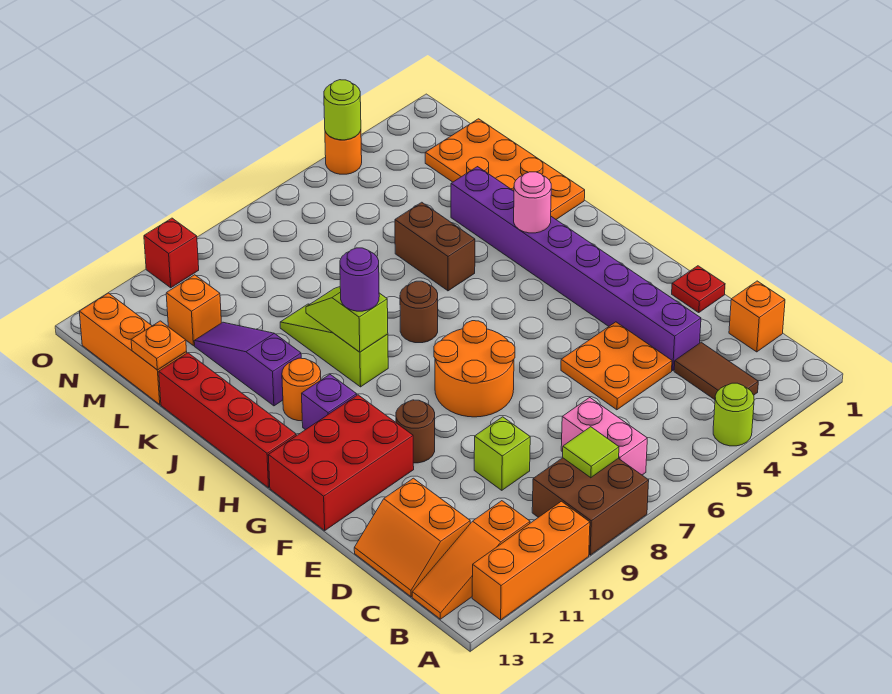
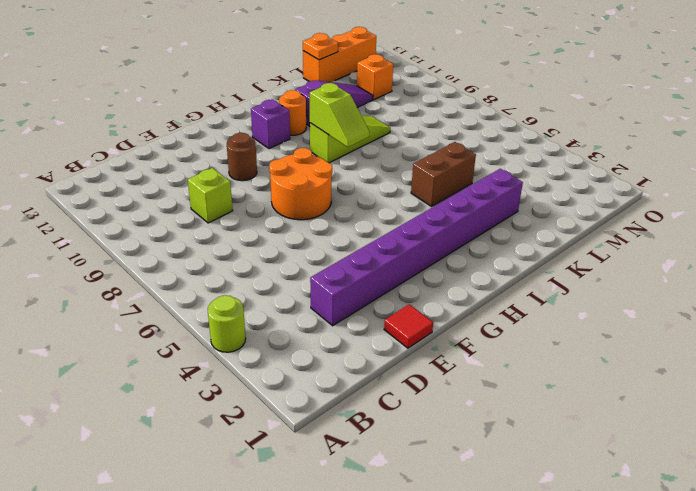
red tile E1 level 1 -> red plate E1 level 1
lime slope I8:I9 level 2 top 9 -> lime slope I9:J9 level 2 top I
none -> brown brick A8:B9 level 1
none -> orange brick A10:A12 level 1
none -> brown tile B3:C3 level 1
none -> pink brick B7:C7 level 1

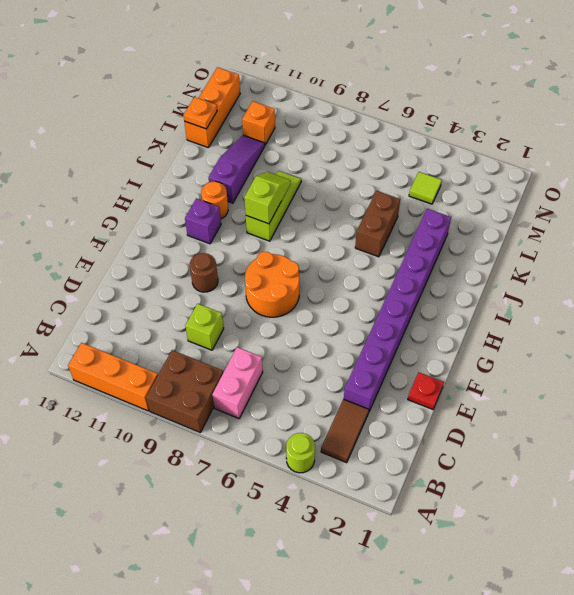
lime tile M4 level 1 -> lime tile B8 level 2
none -> orange slope B11:B13 level 1 top 11
none -> orange brick C1 level 1
none -> orange slope C12:D13 level 1 top 12
none -> orange plate D4:E5 level 1

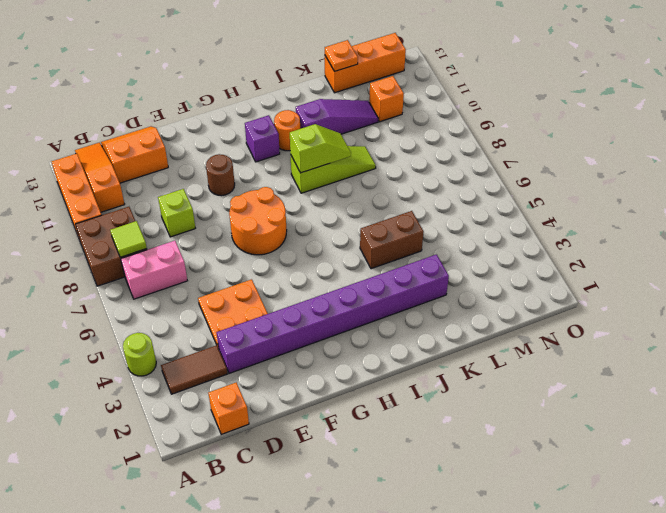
none -> red plate E1 level 1
none -> red brick F11:G13 level 1
none -> red brick H13:K13 level 1
none -> brown round brick I7 level 1

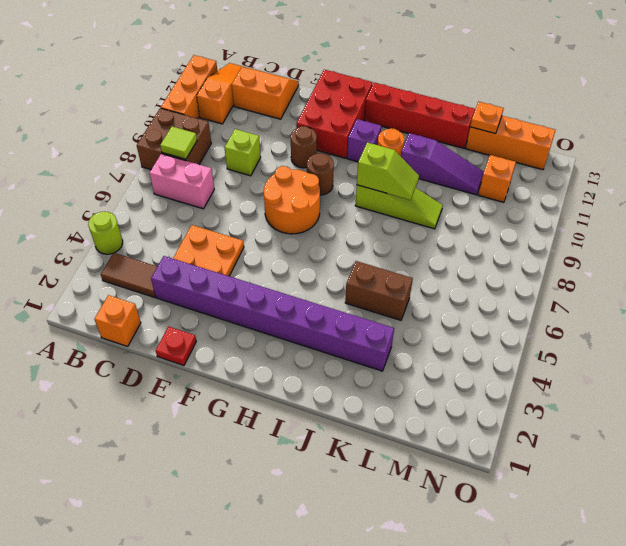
brown round brick G9 level 1 -> brown round brick I7 level 1
none -> orange plate J1:M2 level 1
none -> orange round brick O4 level 1
none -> red brick O10 level 1
none -> pink round brick I3 level 2

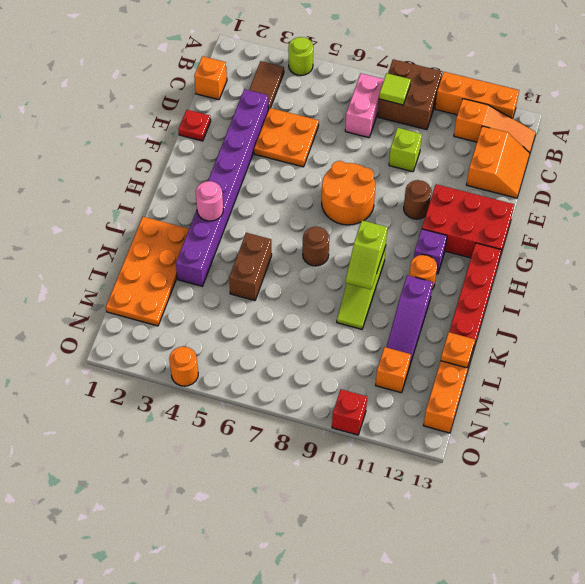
none -> lime round brick O4 level 2
none -> purple round brick I9 level 3

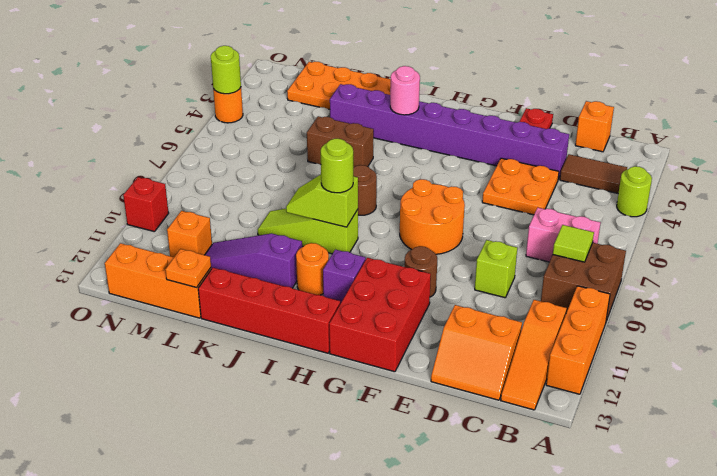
lime round brick I9 level 3 -> purple round brick I9 level 3

